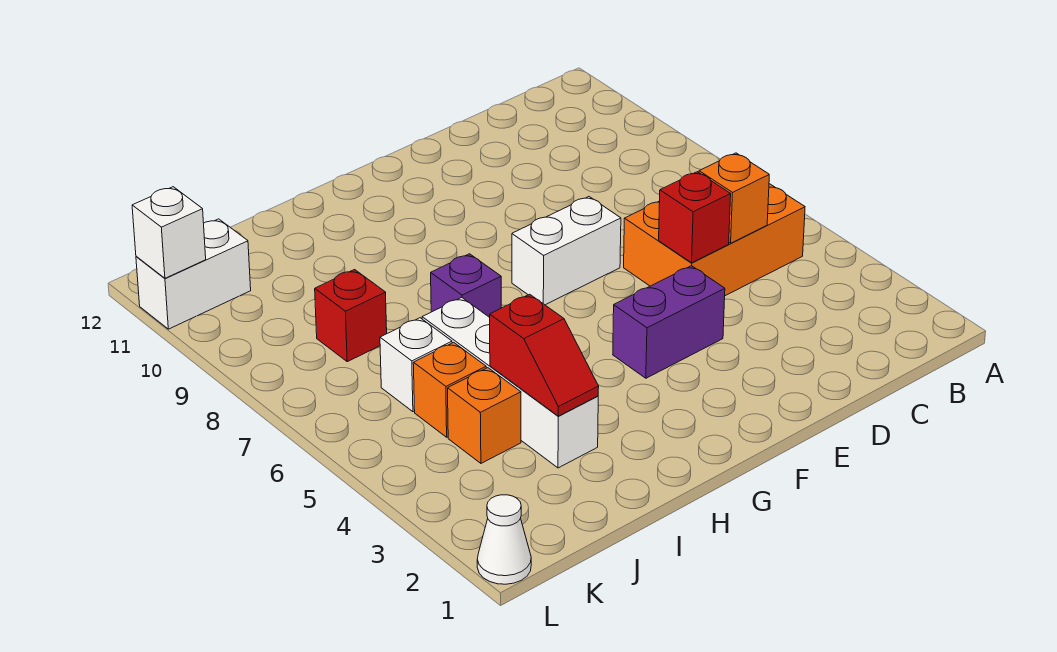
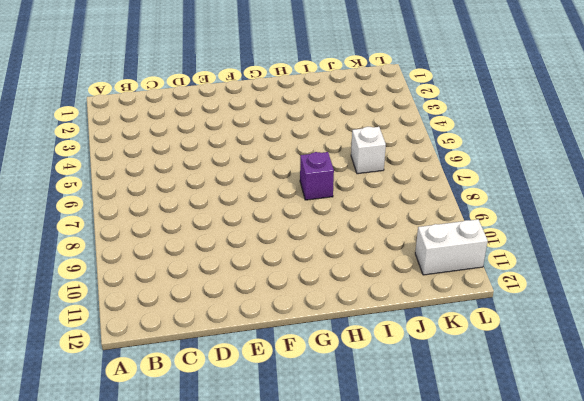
none -> orange brick B5:D6 level 1
none -> purple brick E4:F4 level 1
none -> white brick E7:F7 level 1

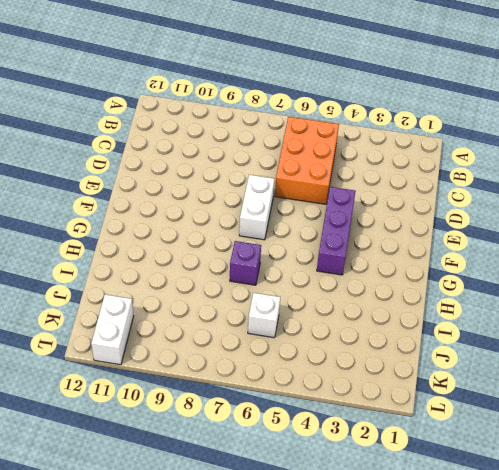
purple brick E4:G4 level 1 -> purple brick E4:F4 level 1
none -> white brick I3:I6 level 1
none -> orange brick J4 level 1
none -> orange brick J5 level 1

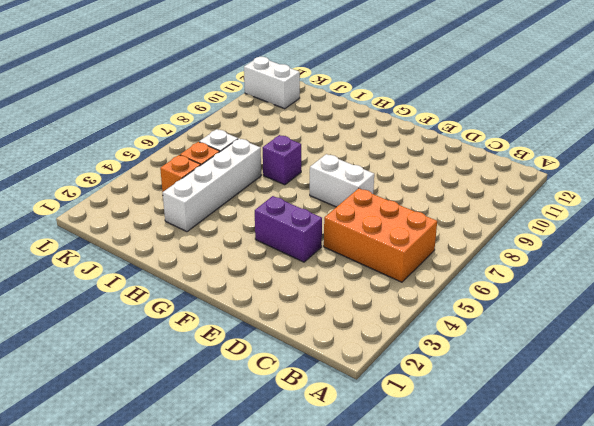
none -> red brick J8 level 1
none -> white cone L1 level 1
none -> orange brick C5 level 2

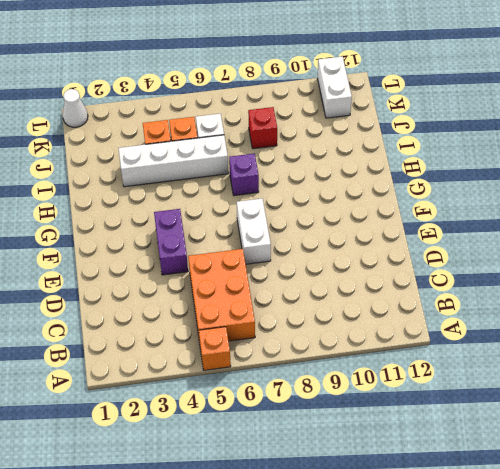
orange brick A5 level 1 -> orange brick C5 level 2
none -> red brick D5 level 2
none -> red slope I3:I4 level 2 top 4
none -> white brick L11 level 2

